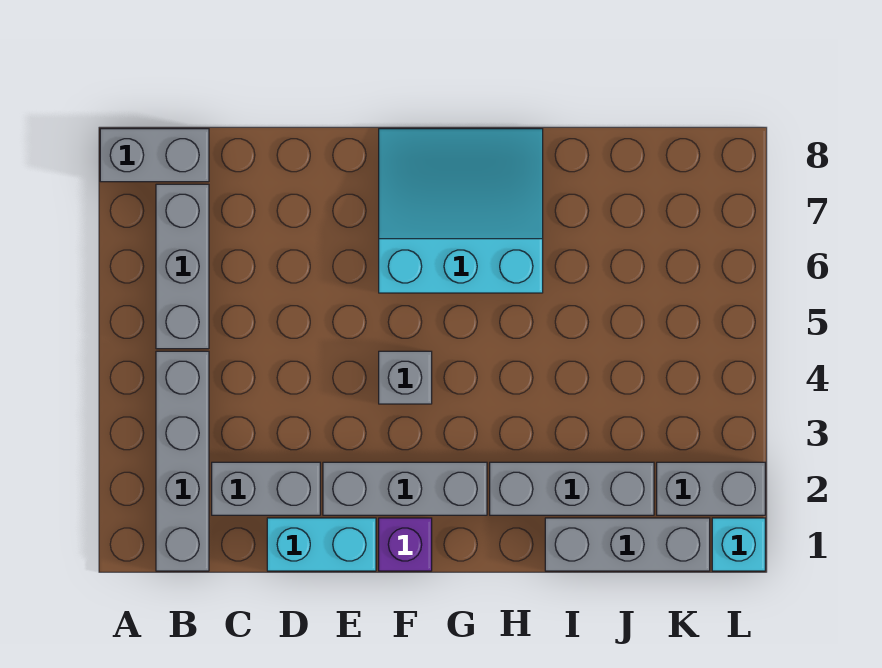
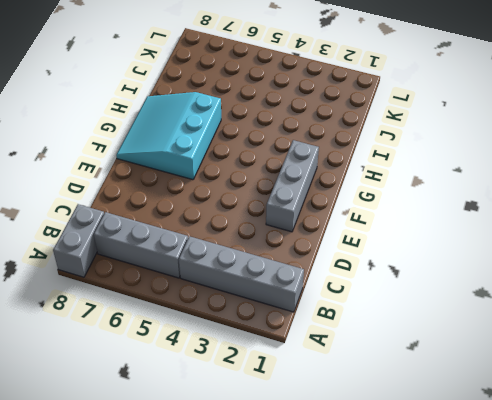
none -> grey brick C2:D2 level 1
none -> cyan brick D1:E1 level 1
none -> purple brick F1 level 1

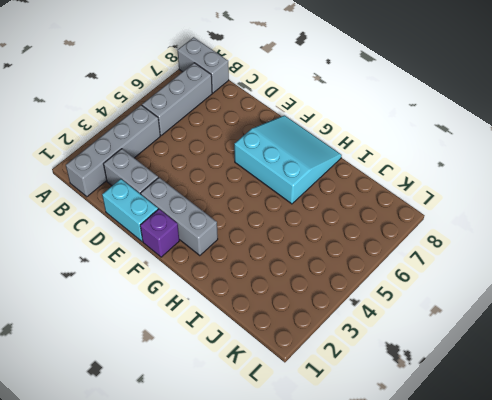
none -> grey brick F4 level 1
none -> grey brick H2:J2 level 1
none -> grey brick I1:K1 level 1

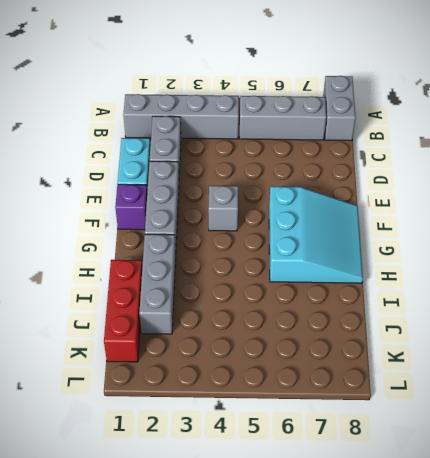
red brick I1:K1 level 1 -> grey brick I1:K1 level 1
none -> grey brick K2:L2 level 1
none -> cyan brick L1 level 1

